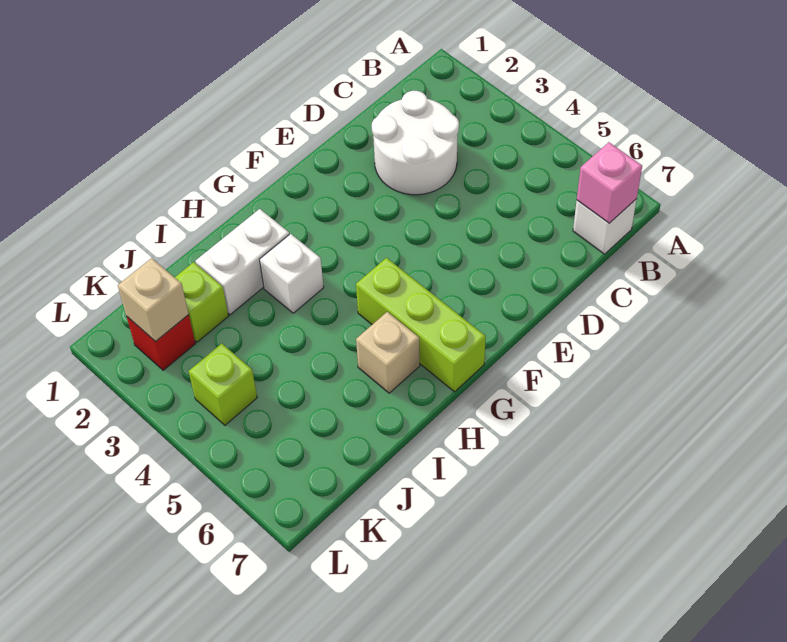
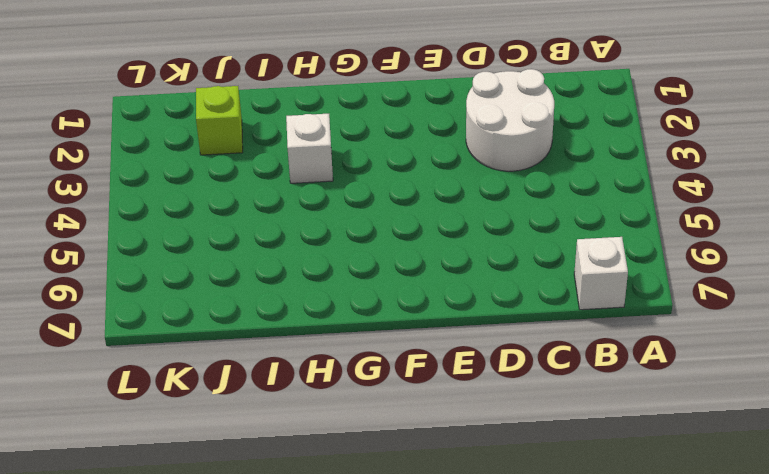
none -> lime brick G5:G7 level 1
none -> white brick H2:I2 level 1

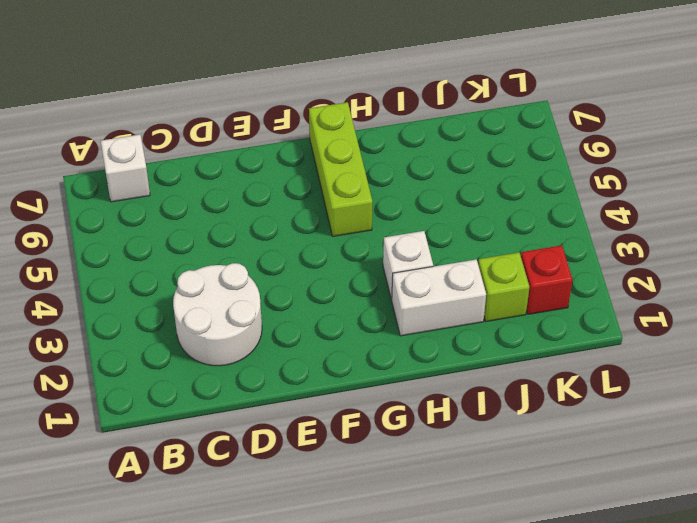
none -> tan brick H6 level 1
none -> lime brick K4 level 1

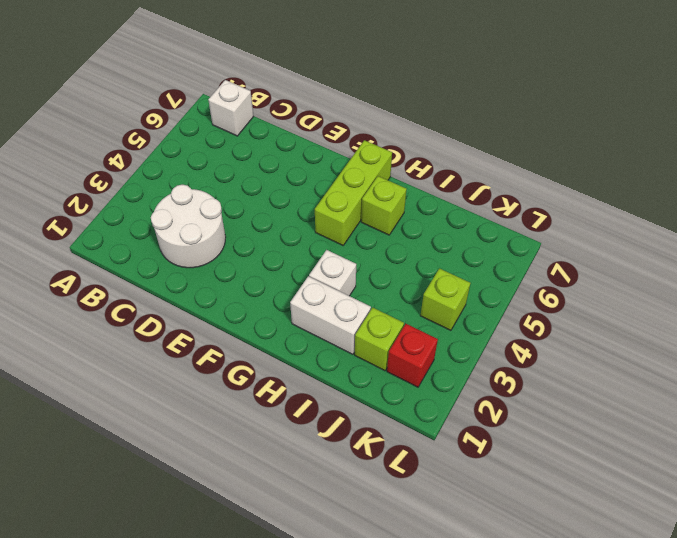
lime brick H6 level 1 -> tan brick H6 level 1
none -> pink brick B7 level 2
none -> tan brick K2 level 2

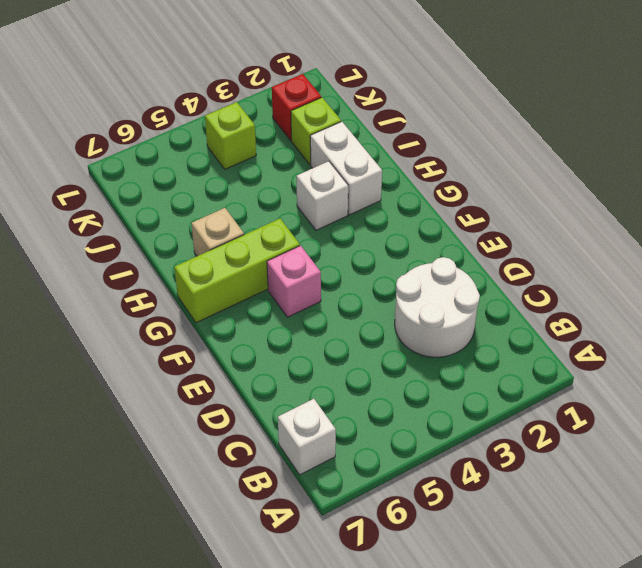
pink brick F5 level 1 -> pink brick B7 level 2
none -> tan brick K2 level 2

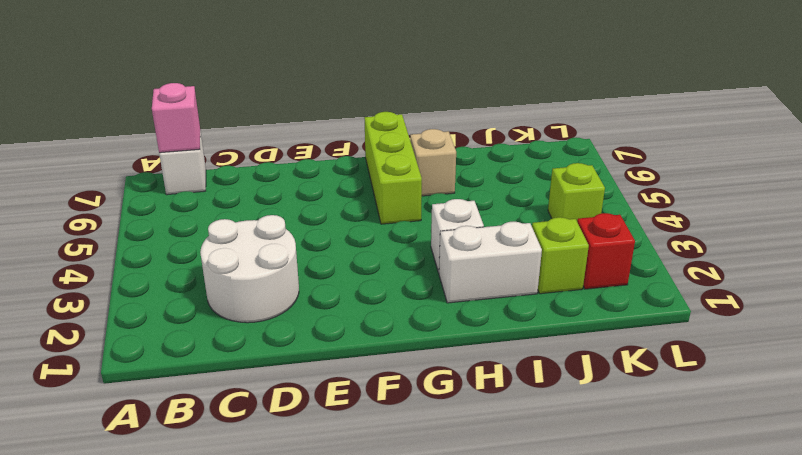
none -> tan brick K2 level 2

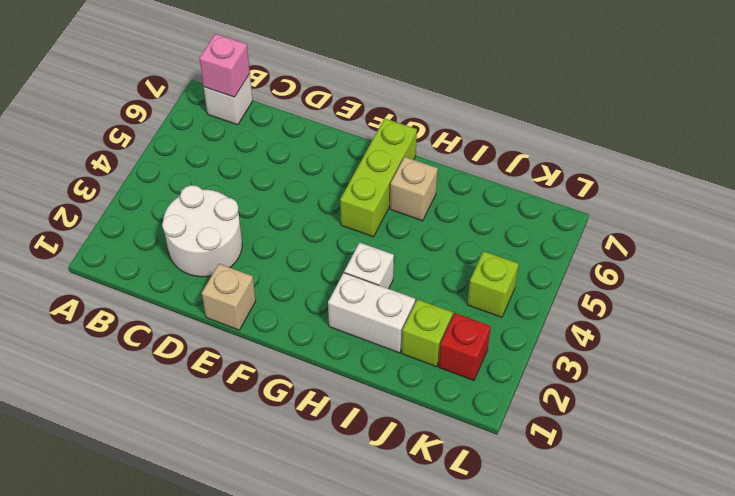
tan brick E1 level 1 -> tan brick K2 level 2

